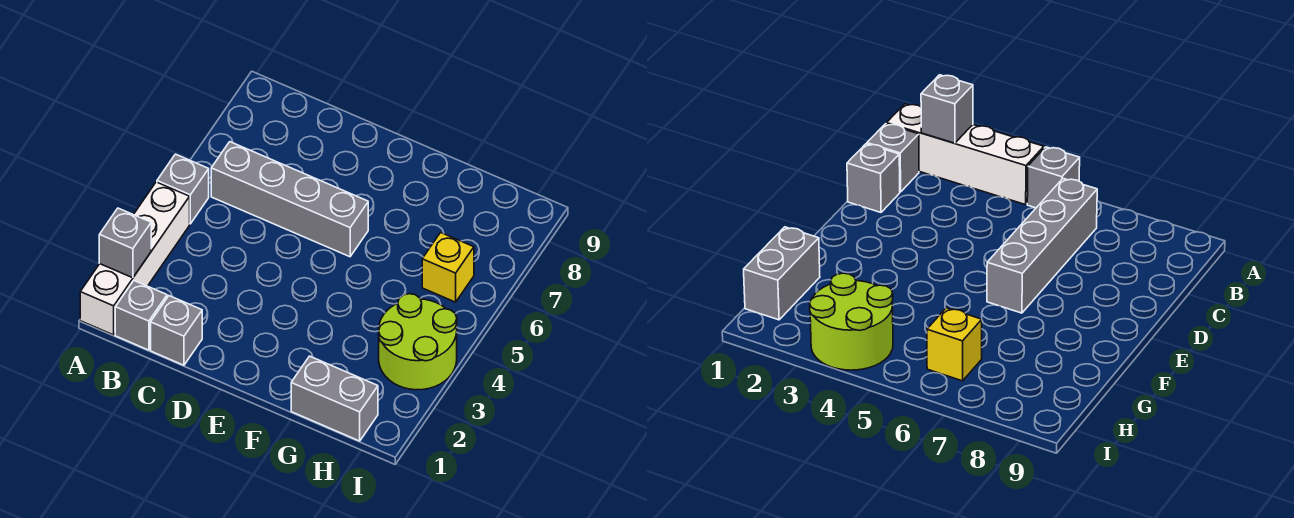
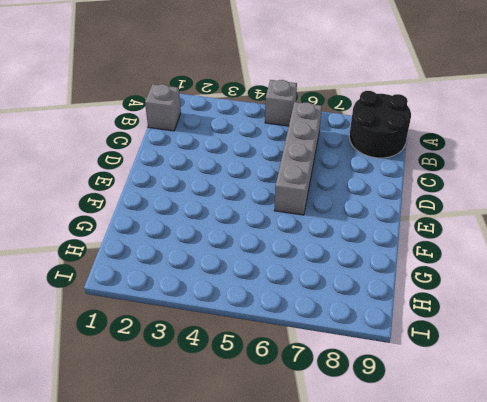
black round brick A8:B9 level 1 -> none
none -> white brick A1:A4 level 1
none -> grey brick C1 level 1

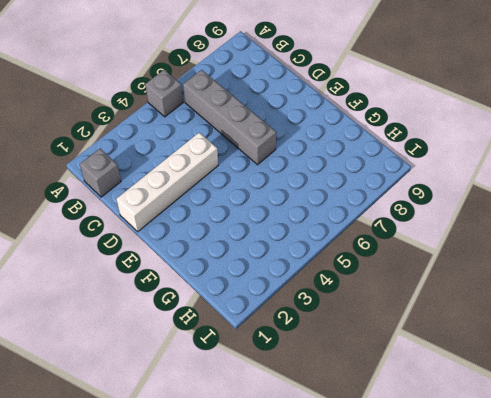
white brick D1:D4 level 1 -> white brick A1:A4 level 1
none -> grey brick C1 level 1
none -> grey brick G1:H1 level 1

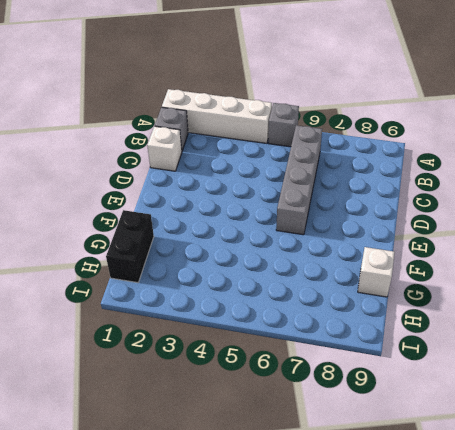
white brick C1 level 1 -> grey brick C1 level 1
black brick G1:H1 level 1 -> grey brick G1:H1 level 1
white brick G9 level 1 -> none
none -> lime round brick H3:I4 level 1
none -> yellow brick H6 level 1

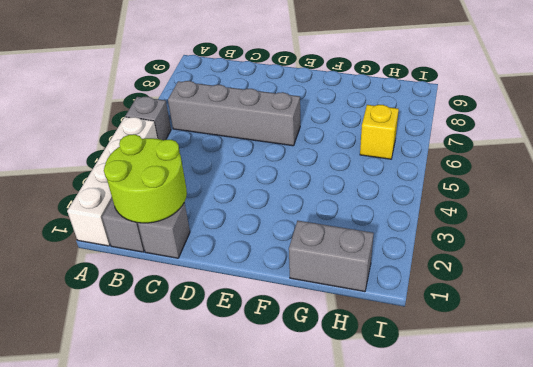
lime round brick B1:C2 level 2 -> lime round brick H3:I4 level 1
none -> grey brick A2 level 2

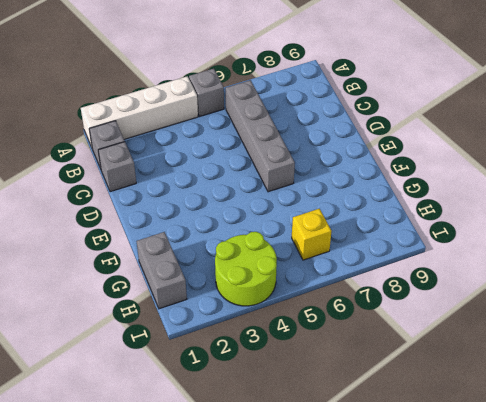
none -> grey brick A2 level 2

